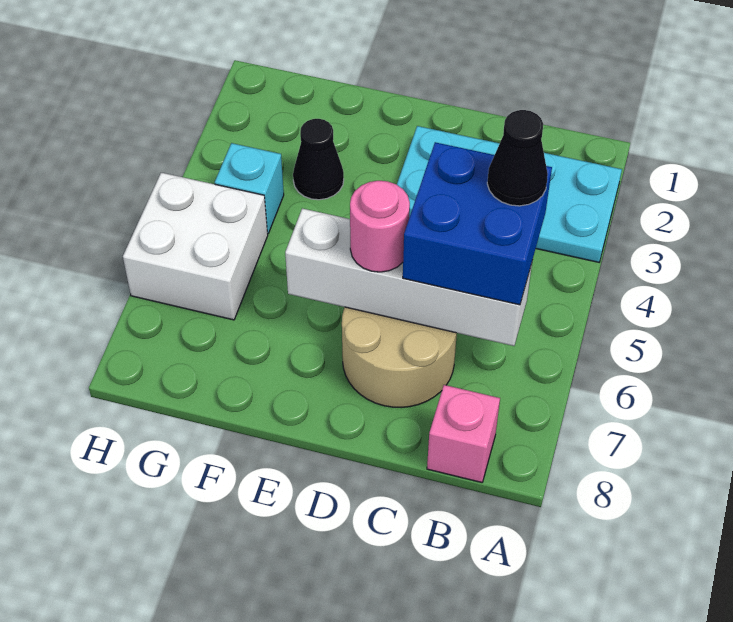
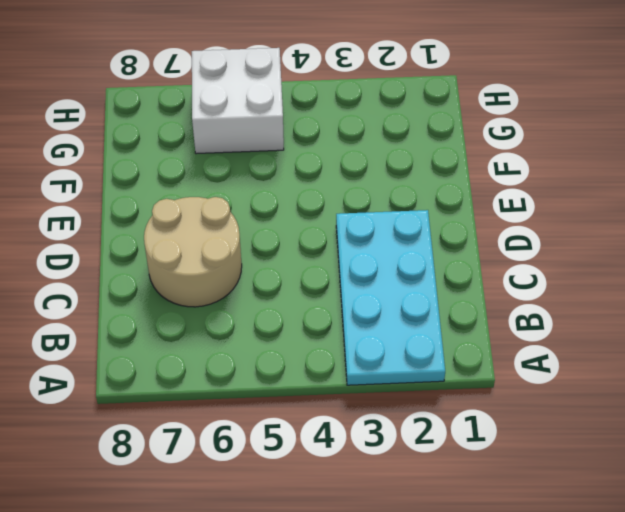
none -> pink brick B8 level 1
none -> black cone F3 level 1

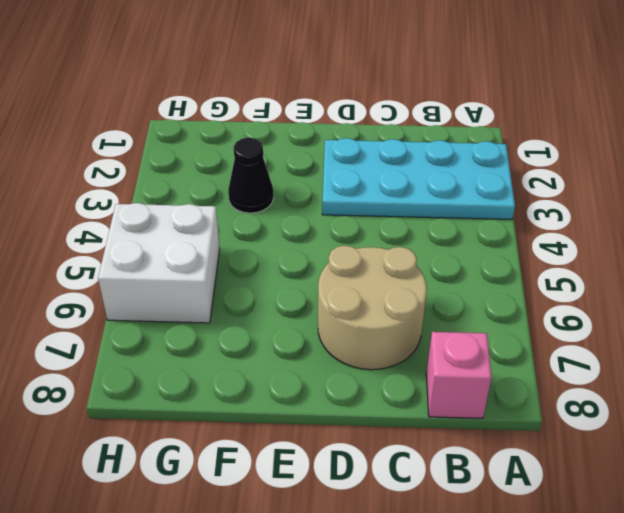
none -> cyan brick G4 level 1
none -> white brick B6:E6 level 2

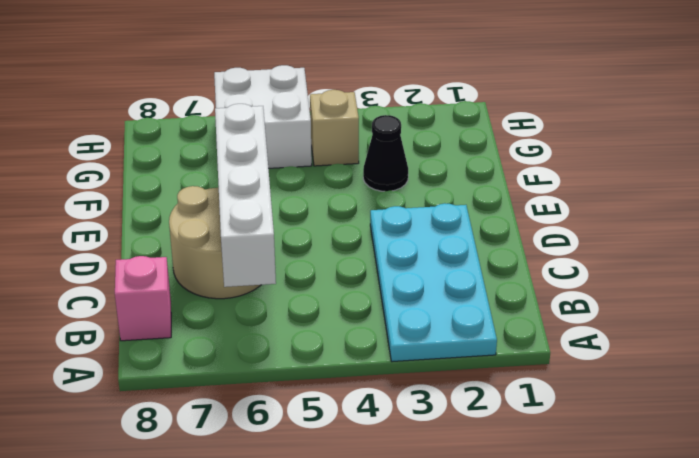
tan brick G4 level 1 -> cyan brick G4 level 1
none -> blue brick B5:C6 level 3
none -> pink round brick D6 level 3

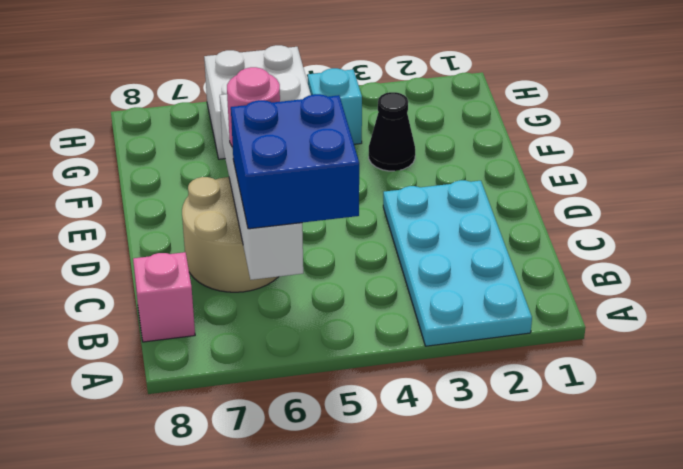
none -> black cone B5 level 4

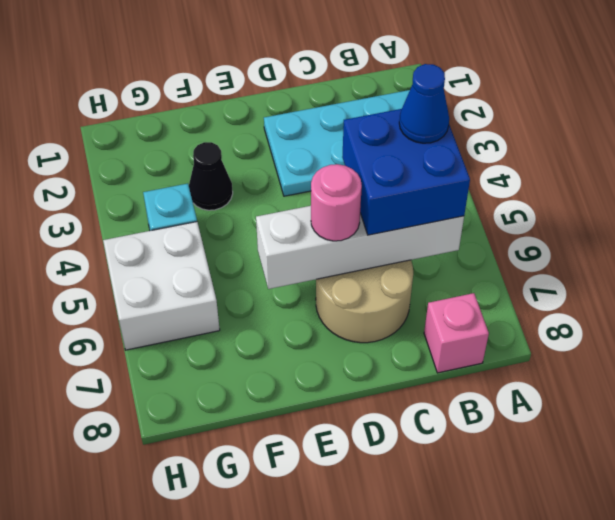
blue cone B5 level 4 -> black cone B5 level 4

